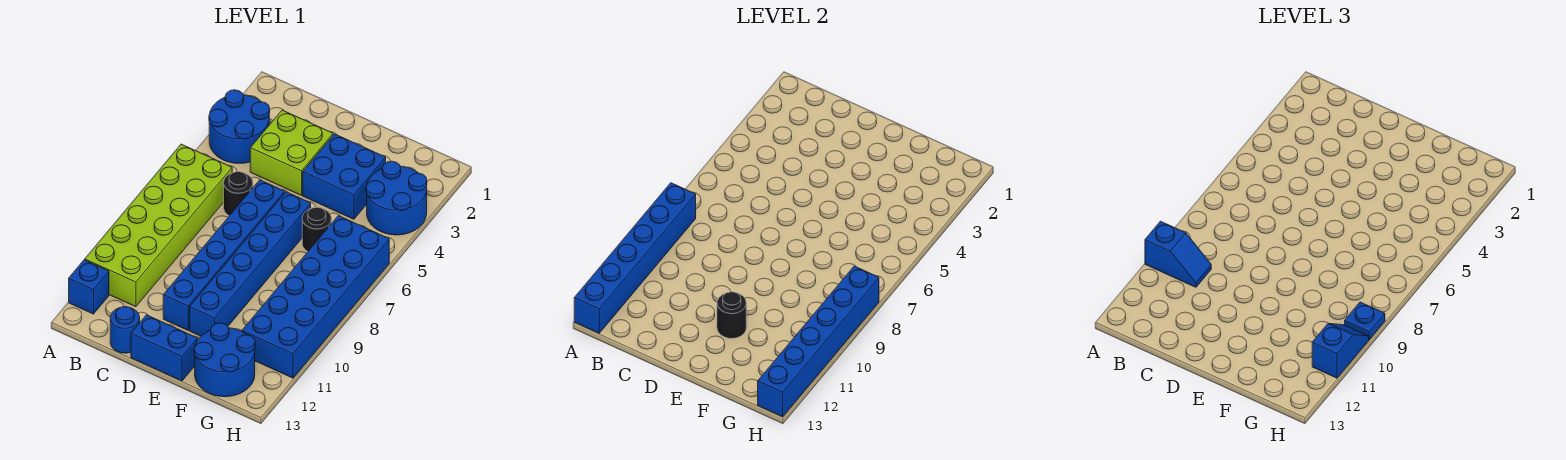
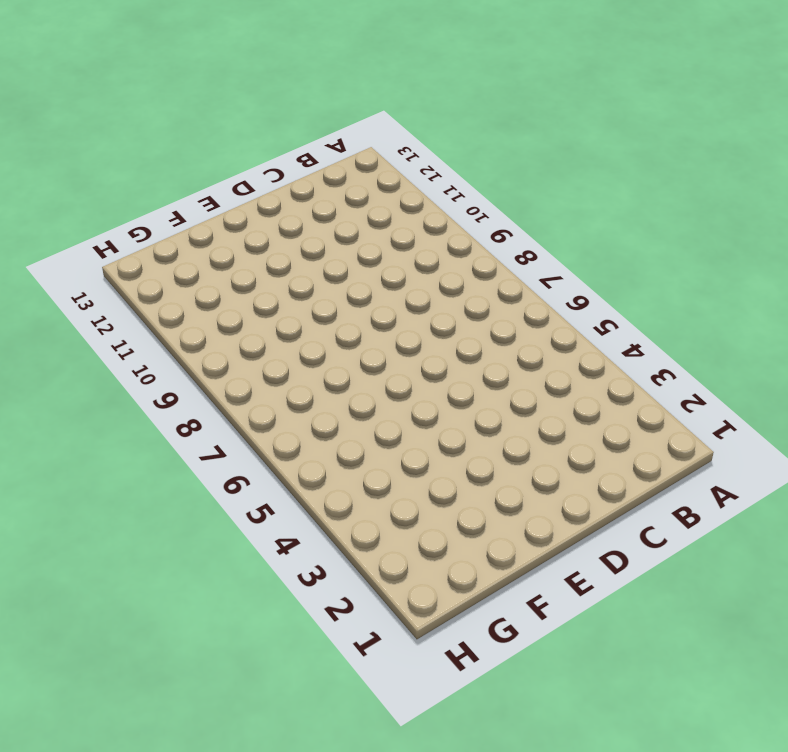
none -> blue round brick A3:B4 level 1
none -> lime brick A6:B11 level 1
none -> blue brick A12 level 1

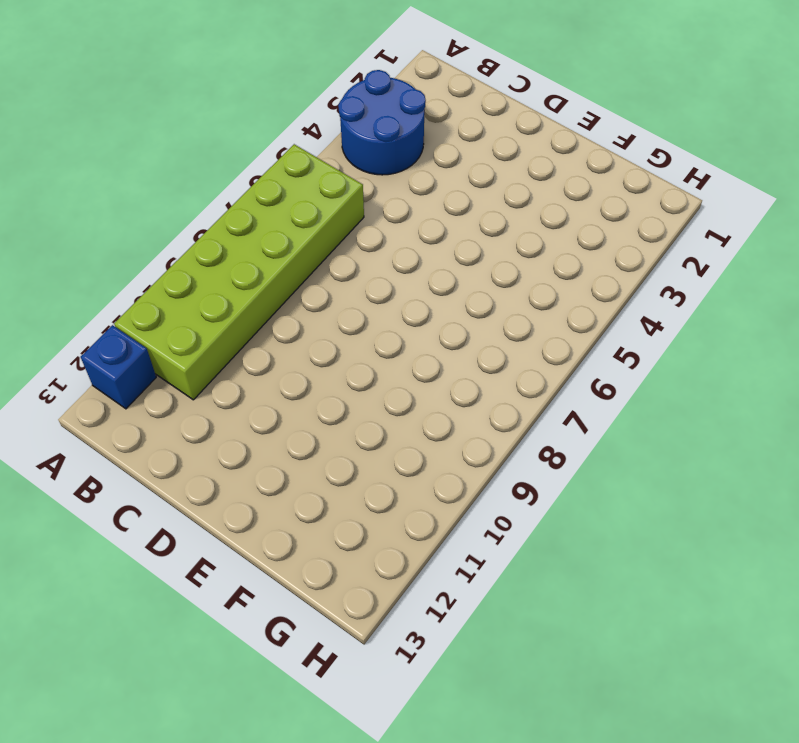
none -> lime brick C3:D4 level 1
none -> black round brick C6 level 1
none -> blue round brick C13 level 1

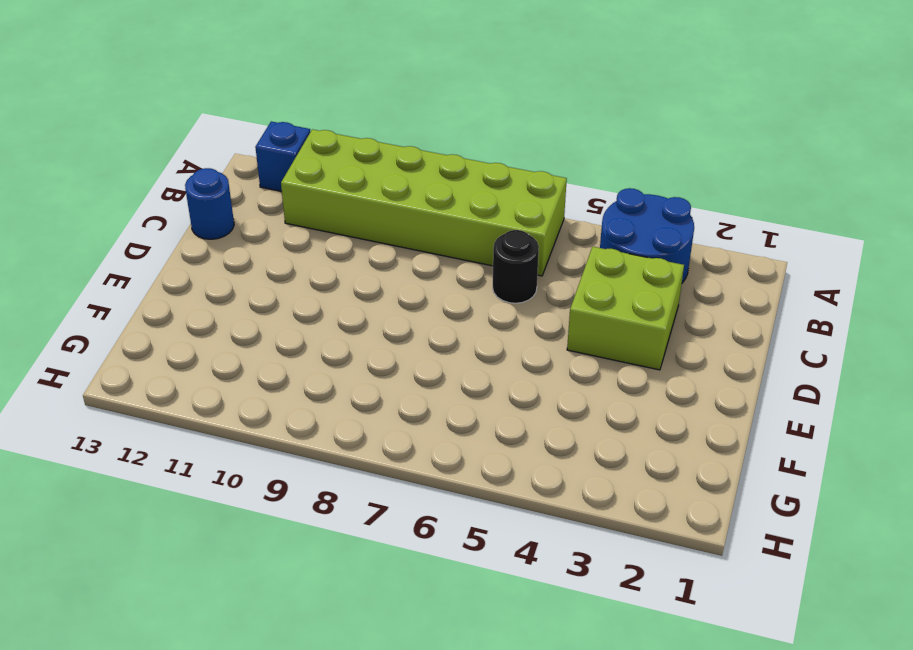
none -> blue brick D6:D11 level 1
none -> blue brick D13:E13 level 1
none -> blue brick E3:F4 level 1

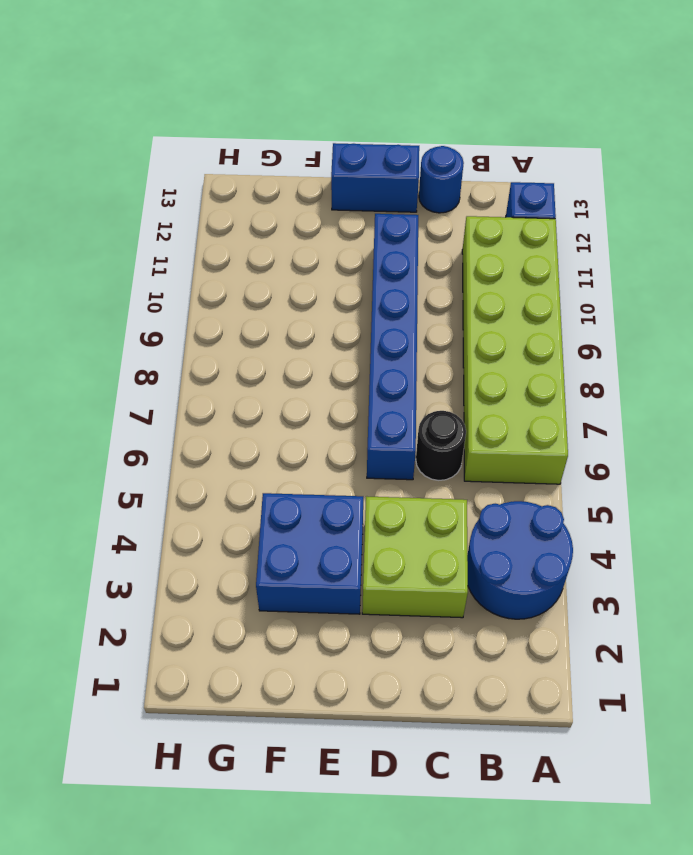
none -> blue brick E6:E11 level 1
none -> black round brick F6 level 1
none -> blue round brick F12:G13 level 1

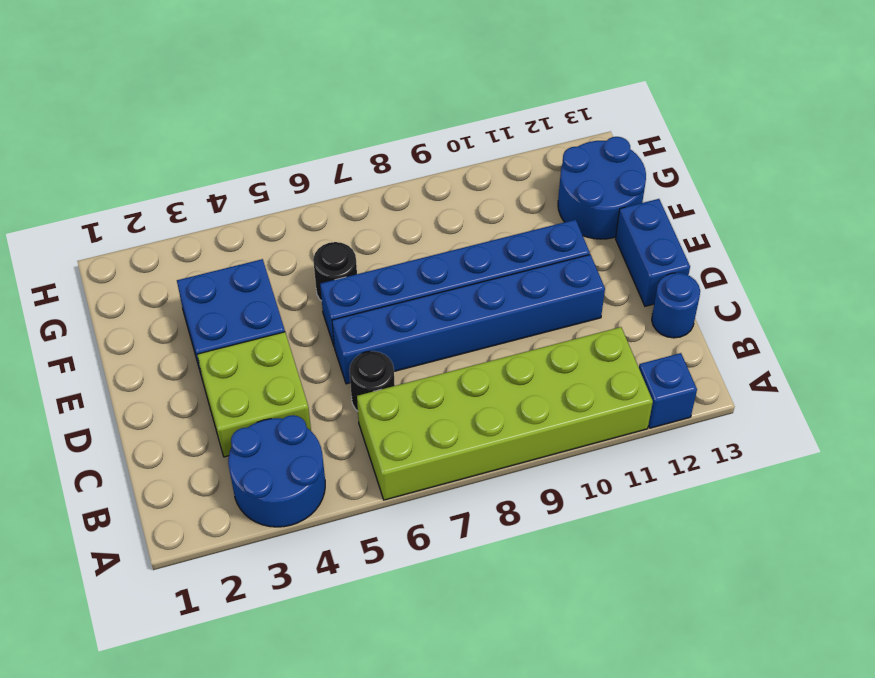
none -> blue round brick G3:H4 level 1
none -> blue brick G6:H11 level 1
none -> blue brick A8:A13 level 2

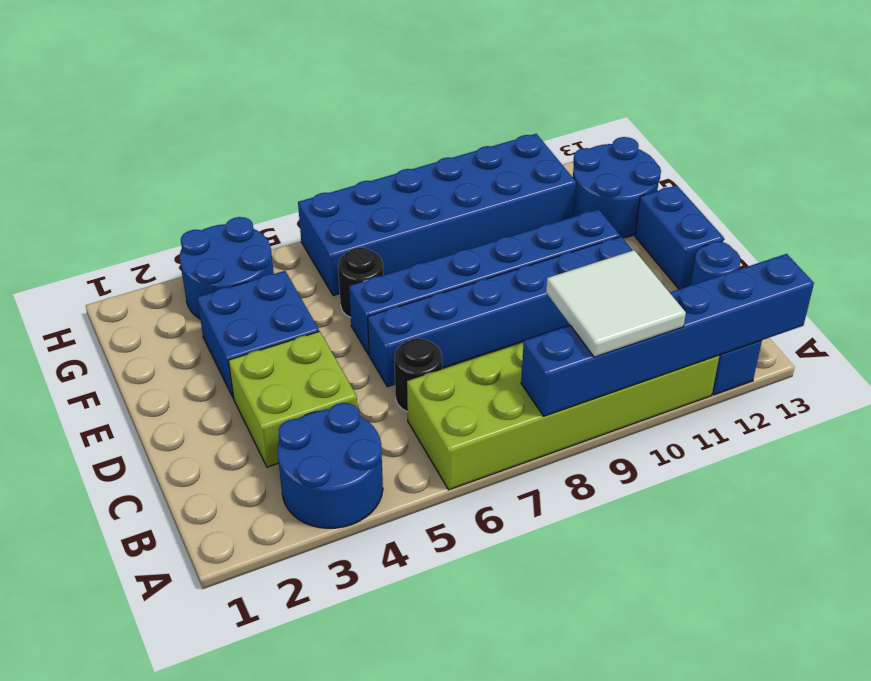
white tile A9:B10 level 3 -> blue slope A10:B10 level 3 top A
none -> black round brick E11 level 2
none -> blue brick H8:H13 level 2
none -> blue plate H9 level 3

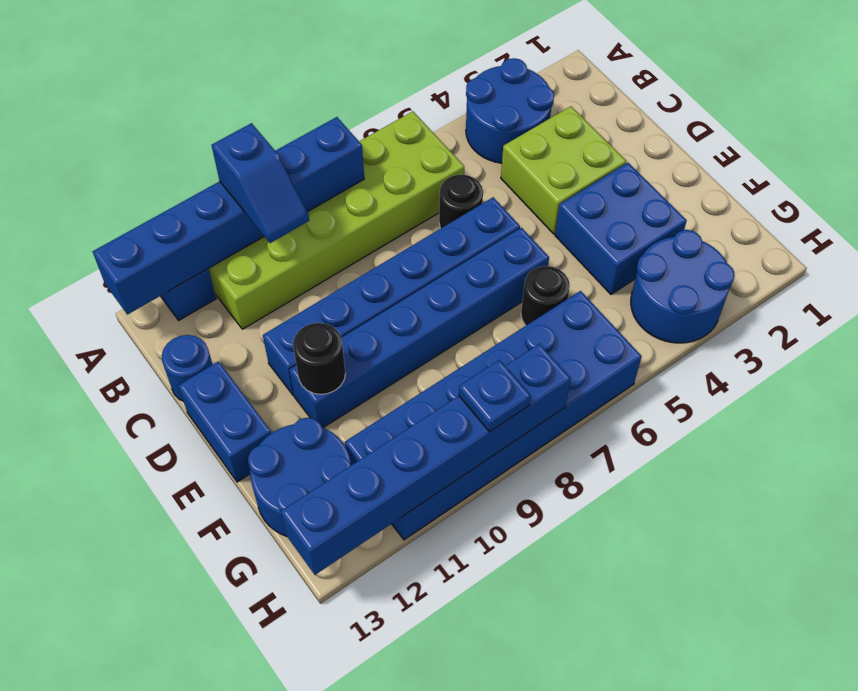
none -> blue slope H10:H11 level 3 top 11

